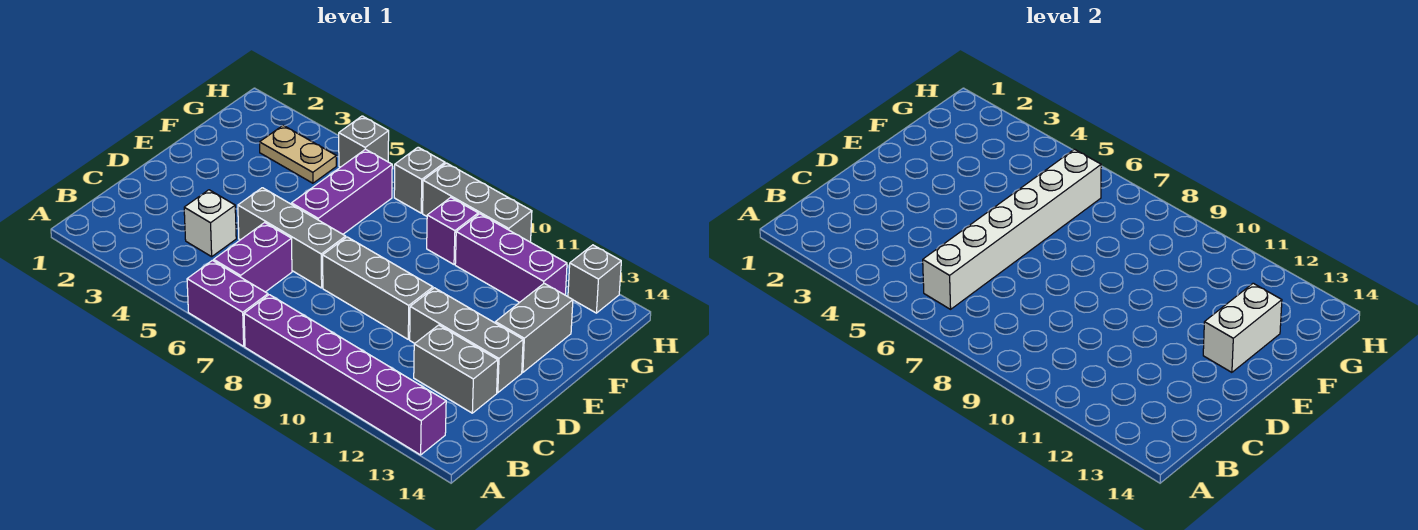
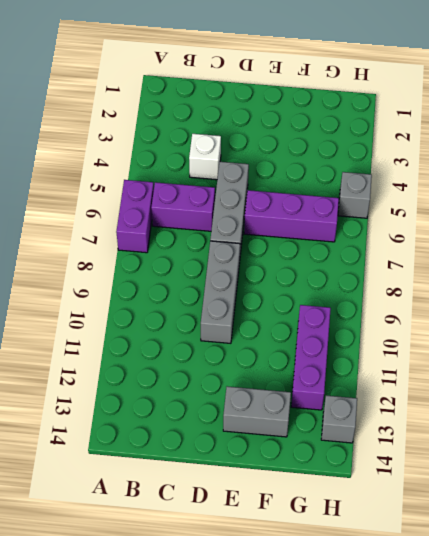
none -> purple brick A8:A13 level 1
none -> grey brick C12:C13 level 1
none -> grey brick D11:D13 level 1

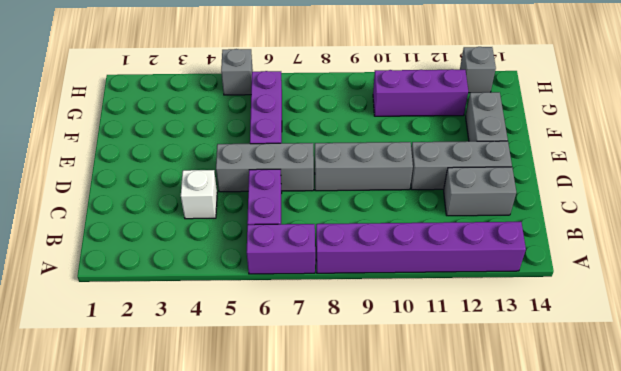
none -> tan plate G3:G4 level 1
none -> purple brick G9 level 1
none -> grey brick H7 level 1

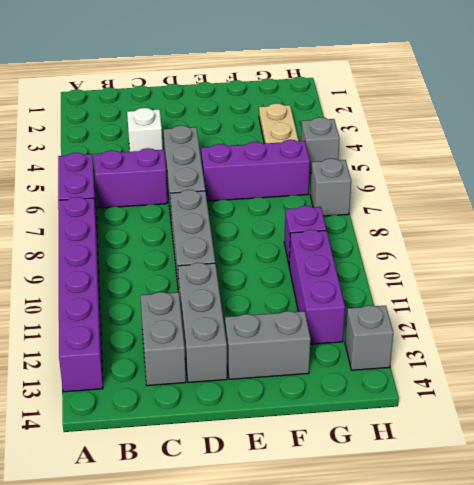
none -> grey brick H8:H10 level 1
none -> white brick B6:G6 level 2
none -> white brick E13:F13 level 2

